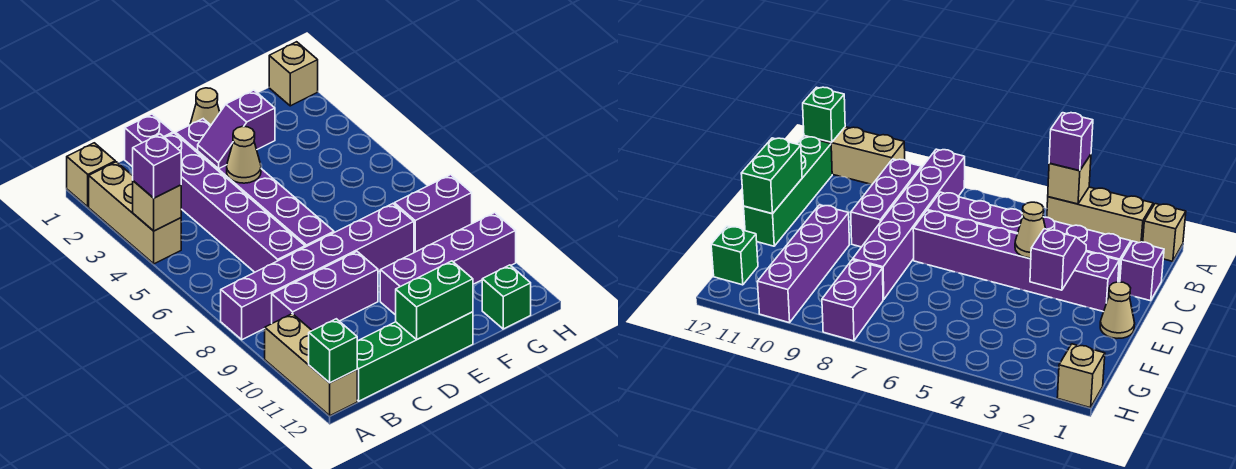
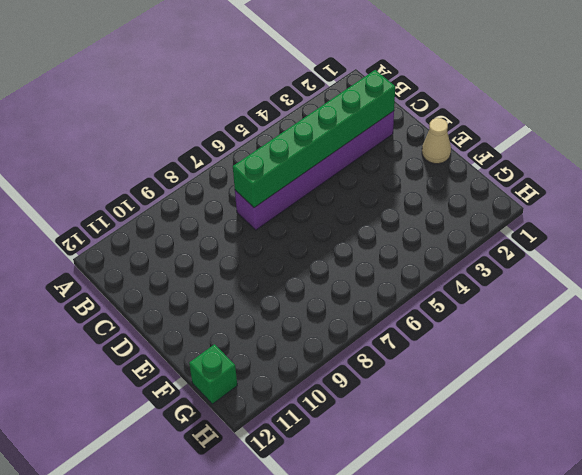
green brick C2:C7 level 2 -> none
none -> tan brick A1 level 1
none -> tan brick A2:A4 level 1
none -> purple brick A8:F8 level 1

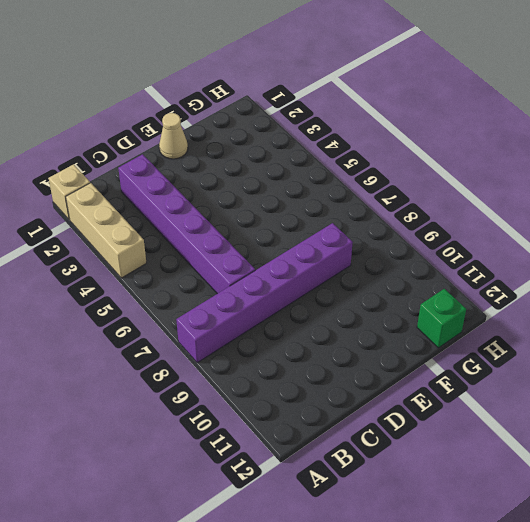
none -> tan brick A10:A12 level 1
none -> purple brick B9:D9 level 1
none -> green brick B12:E12 level 1

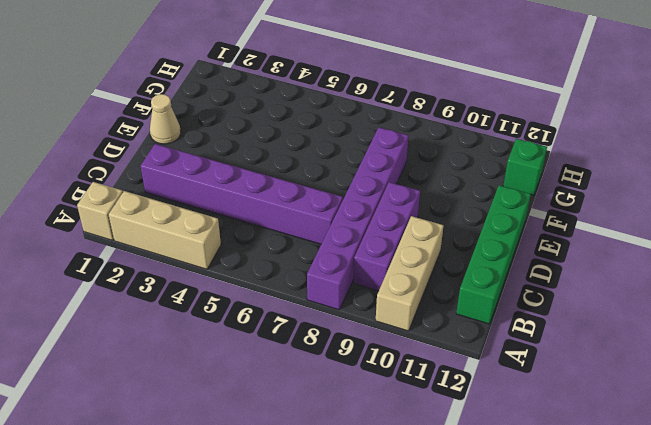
tan brick A10:C10 level 1 -> tan brick A10:A12 level 1
none -> purple brick C1 level 1
none -> purple brick D2:D7 level 1
none -> purple brick E10:H10 level 1

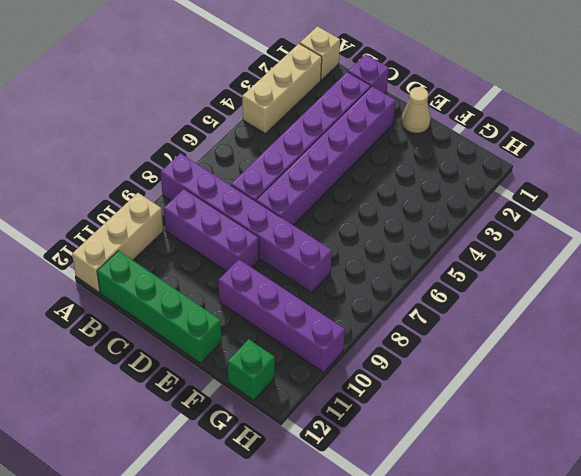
none -> purple brick G8:H8 level 1
none -> tan brick H1 level 1
none -> tan brick A4 level 2

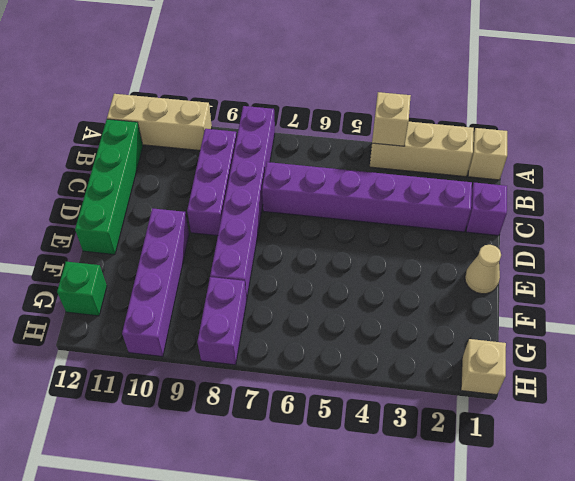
none -> purple brick D2:D7 level 1
none -> green brick A12 level 2
none -> purple slope D3:E3 level 2 top E

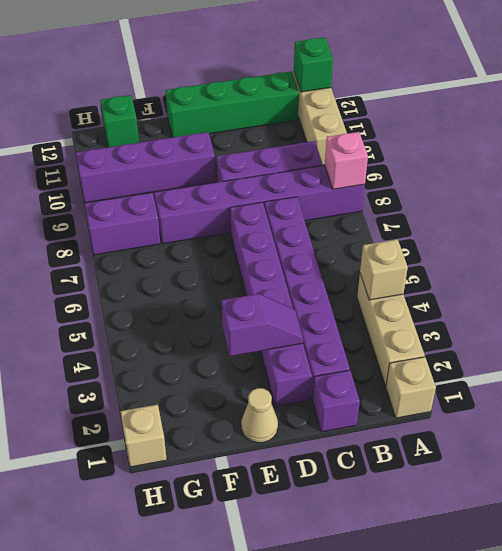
pink brick A8 level 2 -> none
none -> tan cone D4 level 2
none -> green brick D12:E12 level 2
none -> purple brick A4 level 3

